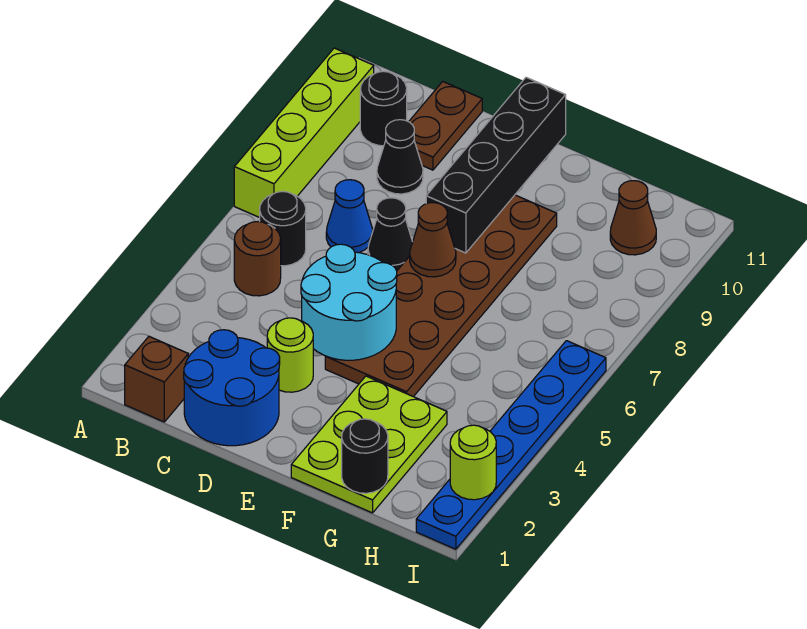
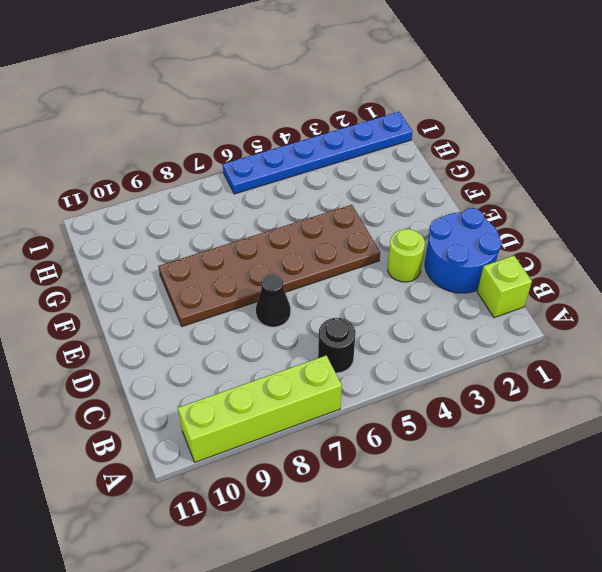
lime brick B1 level 1 -> brown brick B1 level 1
none -> brown round brick B5 level 1
none -> black round brick B10 level 1
none -> blue cone C7 level 1

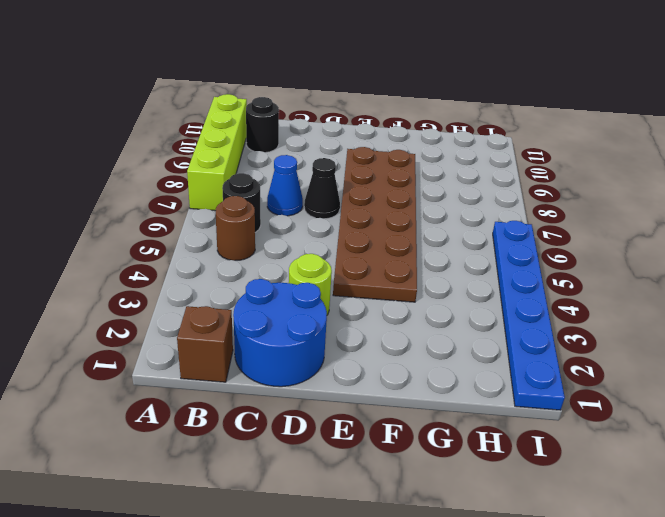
none -> black cone C9 level 1
none -> brown plate C10:C11 level 1
none -> lime plate F1:G3 level 1

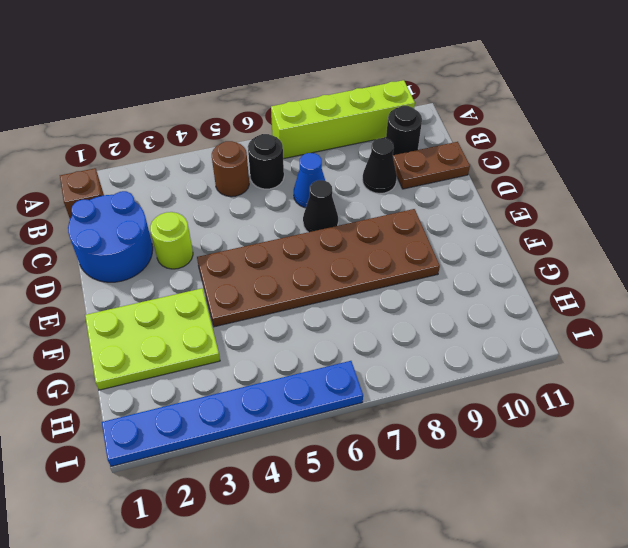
none -> brown cone H10 level 1
none -> cyan round brick D4:E5 level 2
none -> brown cone E7 level 2

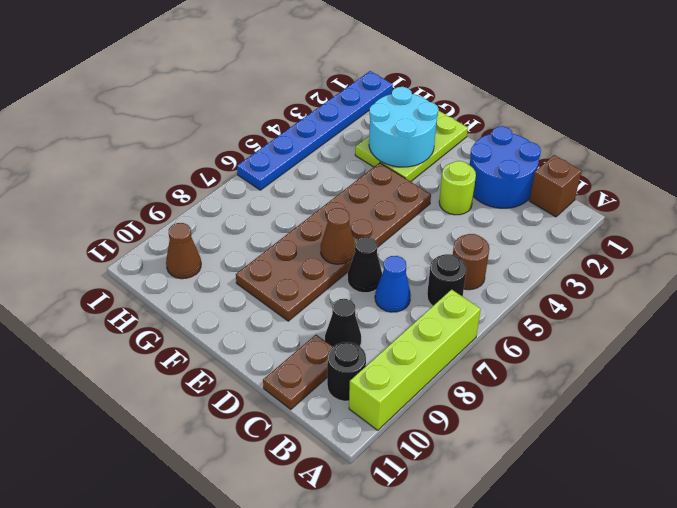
cyan round brick F2:G3 level 2 -> cyan round brick D4:E5 level 2
none -> black brick E8:E11 level 2
none -> black round brick G1 level 2
none -> lime round brick I2 level 2

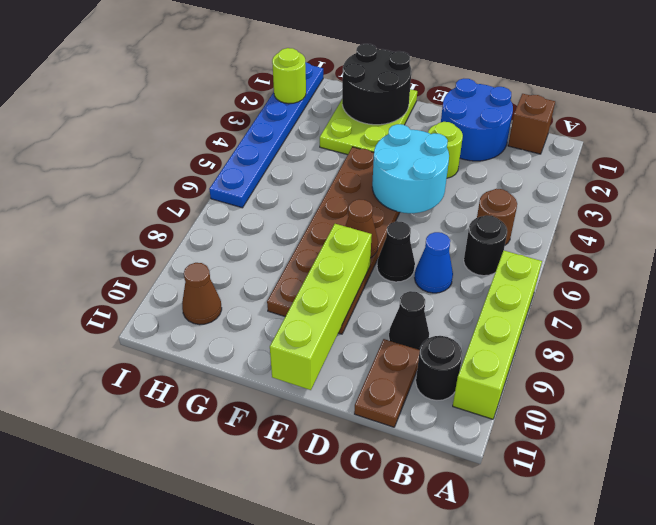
lime brick E8:E11 level 2 -> black brick E8:E11 level 2
black round brick F1:G2 level 2 -> black round brick G1 level 2

